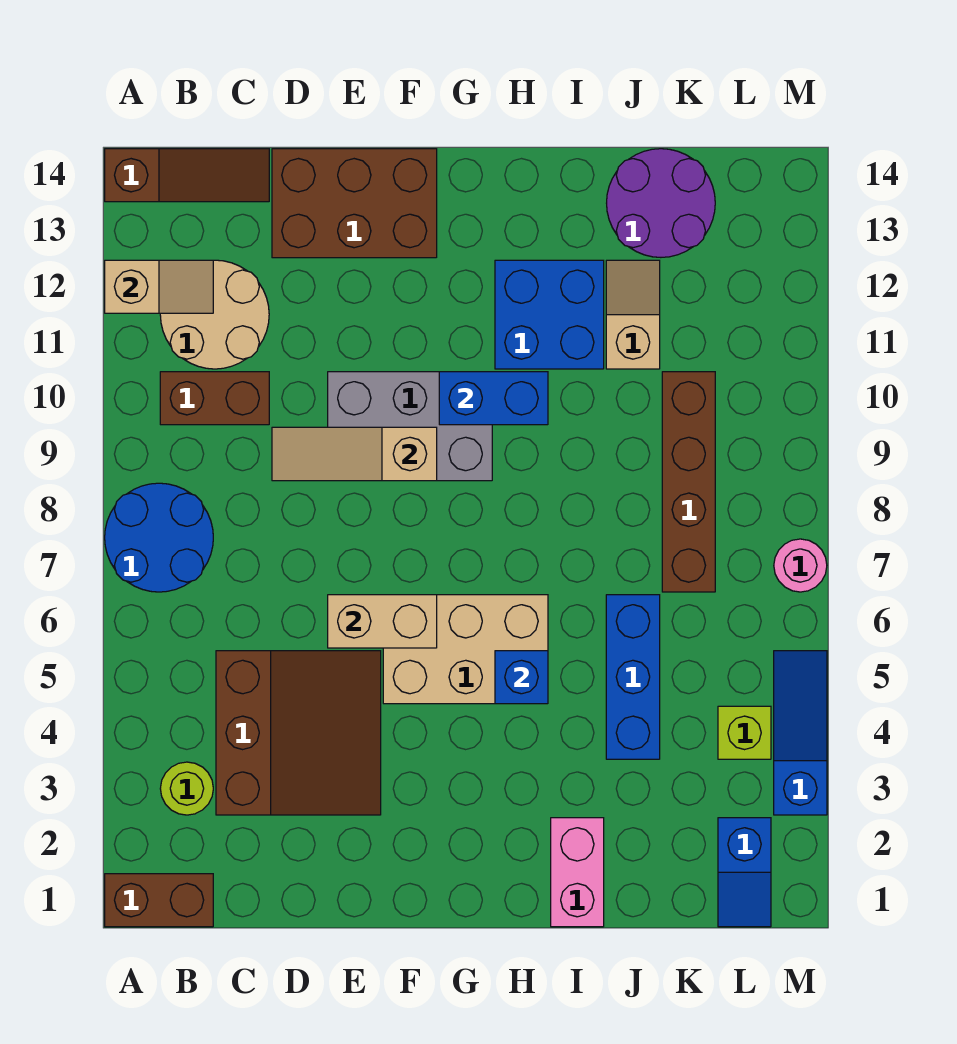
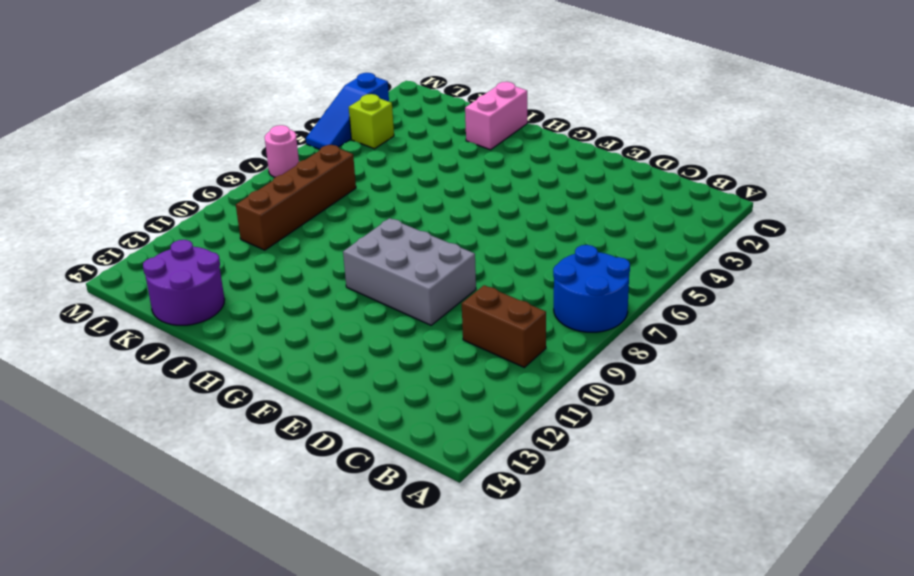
none -> brown brick A1:B1 level 1
none -> brown slope A14:C14 level 1 top A
none -> lime round brick B3 level 1

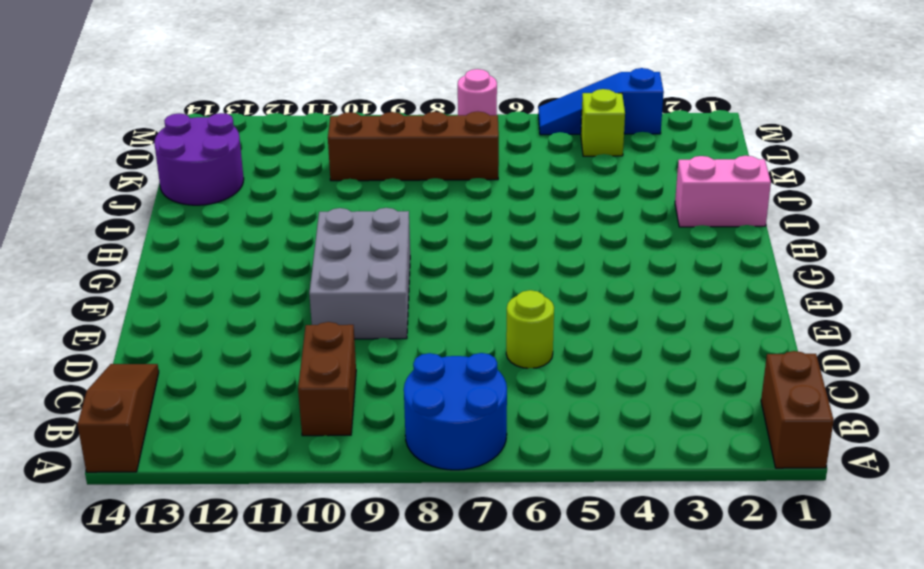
lime round brick D6 level 1 -> lime round brick B3 level 1
none -> tan round brick B11:C12 level 1
none -> brown slope C3:E5 level 1 top C
none -> brown brick D13:F14 level 1

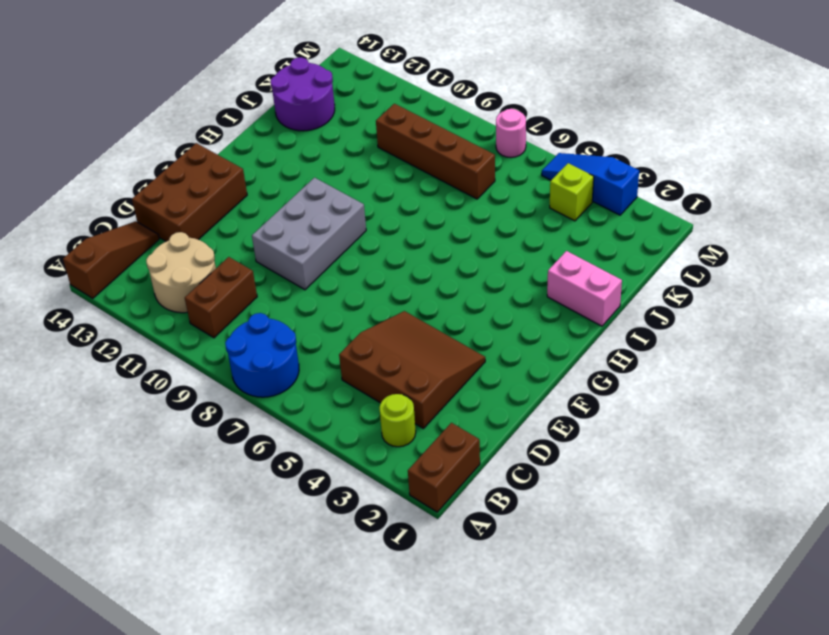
none -> tan brick F5:H6 level 1
none -> blue brick H11:I12 level 1
none -> blue brick J4:J6 level 1

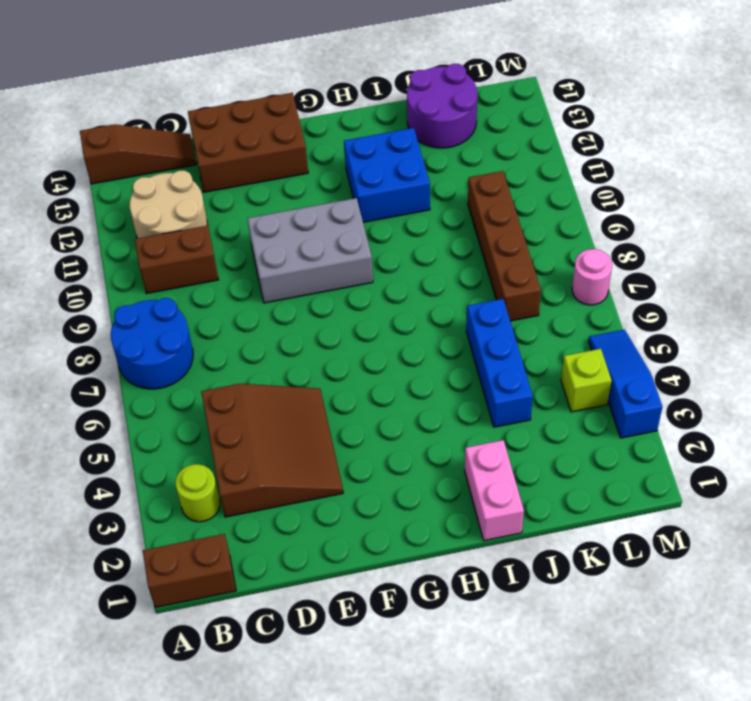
none -> tan brick F5:H6 level 1
none -> tan slope J11:J12 level 1 top 11
none -> blue slope L1:L2 level 1 top 2

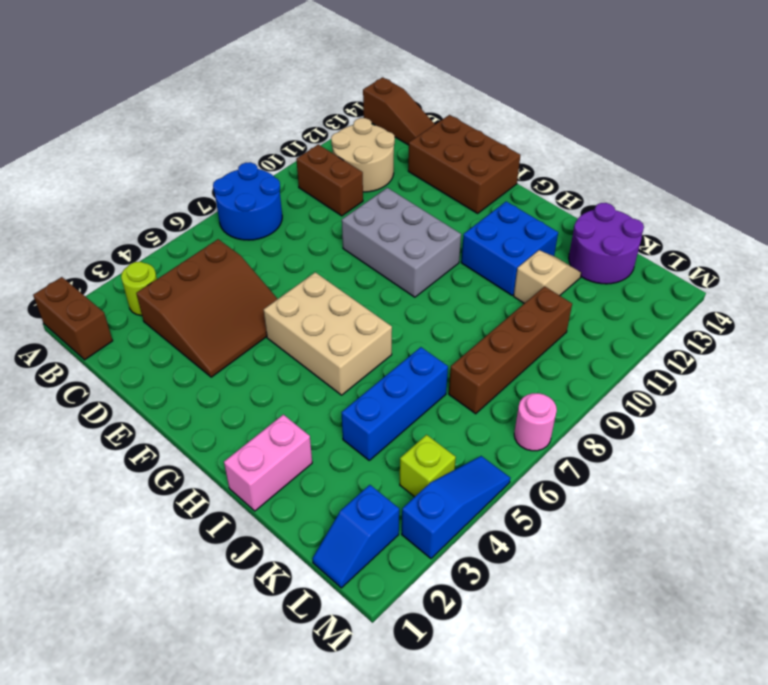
none -> tan slope A12:B12 level 2 top A
none -> tan slope D9:F9 level 2 top F
none -> tan brick E6:F6 level 2

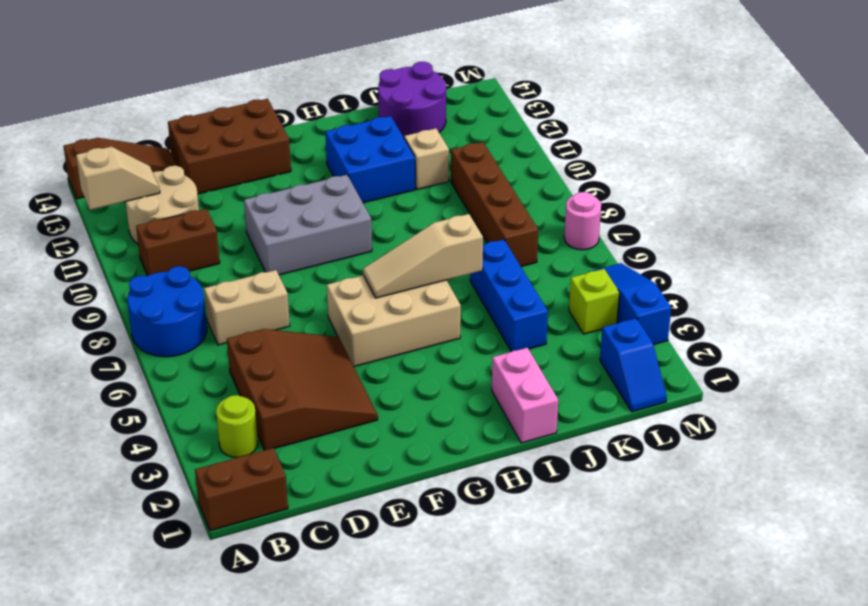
tan brick C7:D7 level 1 -> tan brick E6:F6 level 2
tan slope G6:I6 level 2 top I -> tan slope D9:F9 level 2 top F
none -> blue brick G10:H10 level 2
none -> blue brick H5 level 2

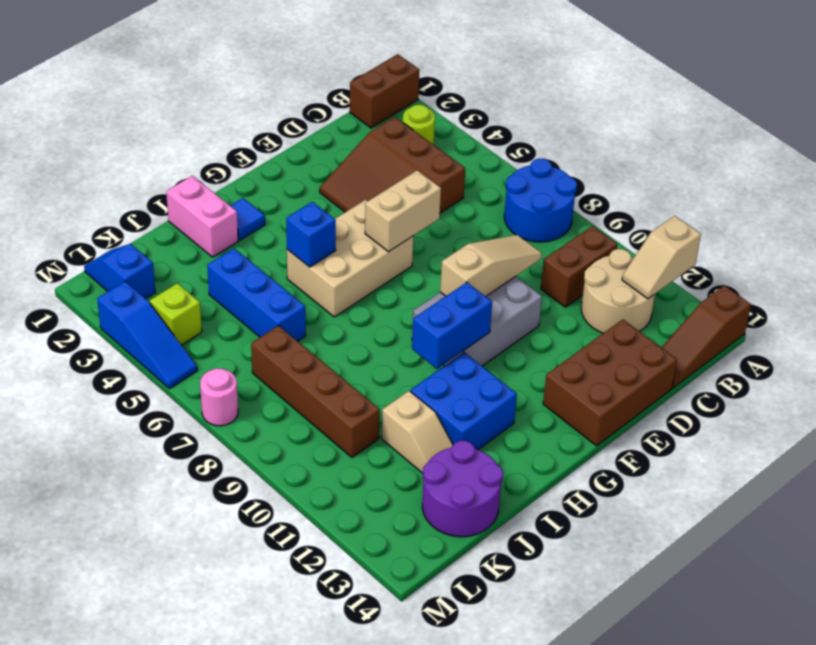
blue tile H2 level 1 -> none

